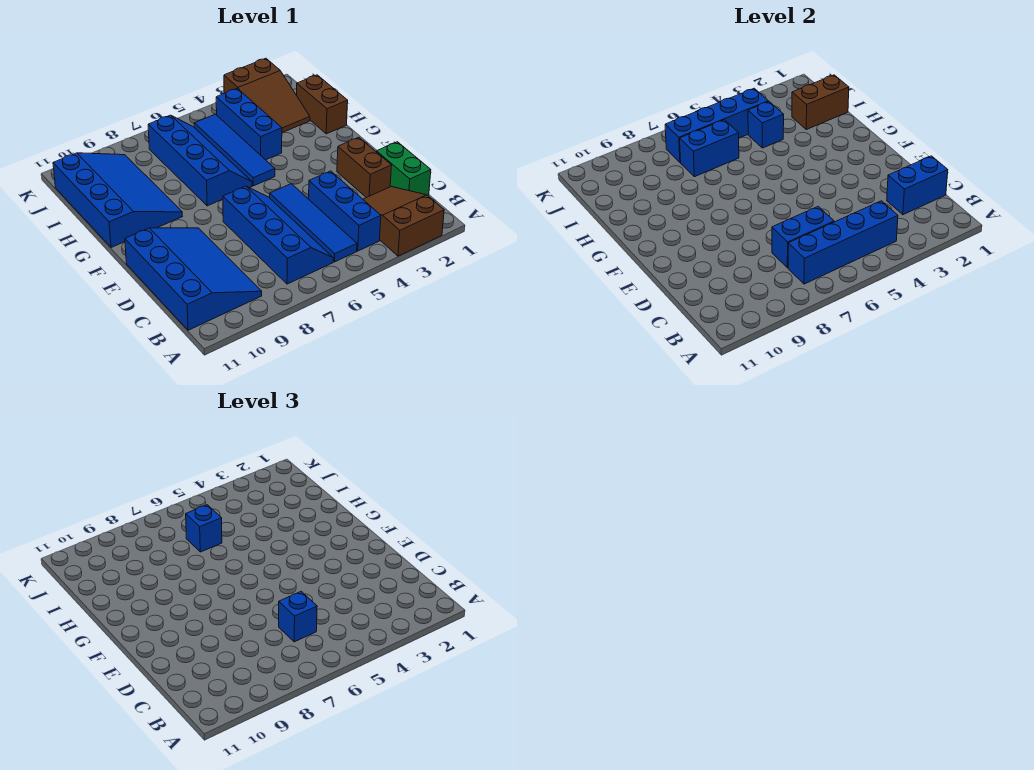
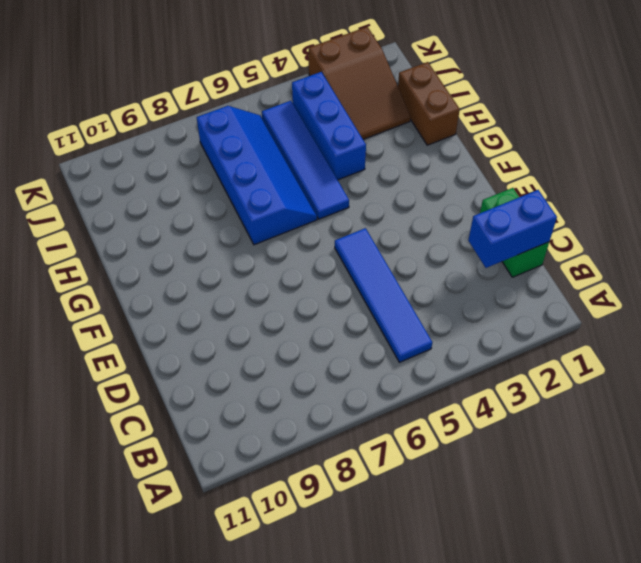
none -> brown slope A2:C3 level 1 top A
none -> blue brick B4:D4 level 1
none -> blue slope B6:E7 level 1 top 7

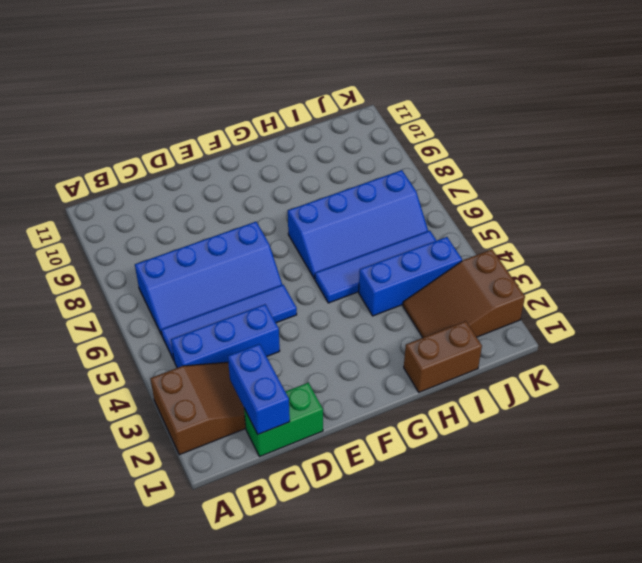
none -> blue slope B9:E11 level 1 top 11
none -> brown brick D2:E2 level 1
none -> blue slope G9:J11 level 1 top 11

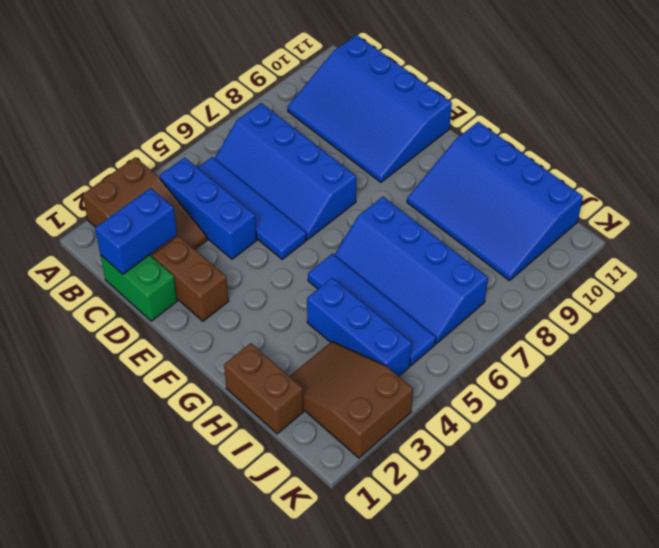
none -> blue brick B4:B7 level 2
none -> blue brick C6:C7 level 2
none -> brown brick I1:I2 level 2

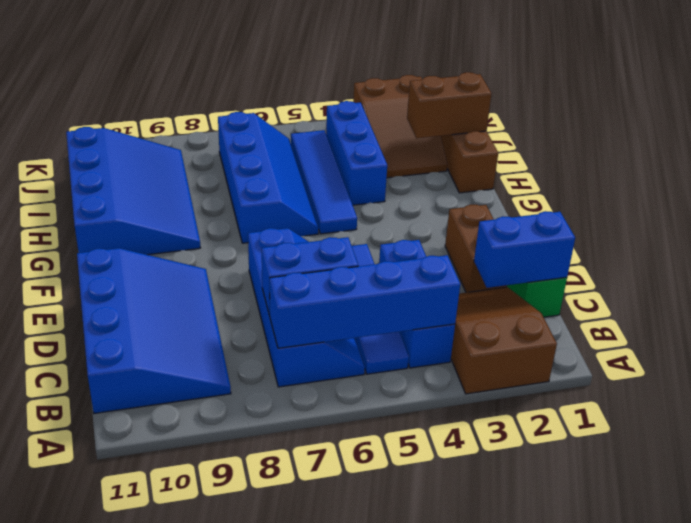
none -> blue brick I4 level 2
none -> blue brick I6:I7 level 2
none -> blue brick J4:J7 level 2

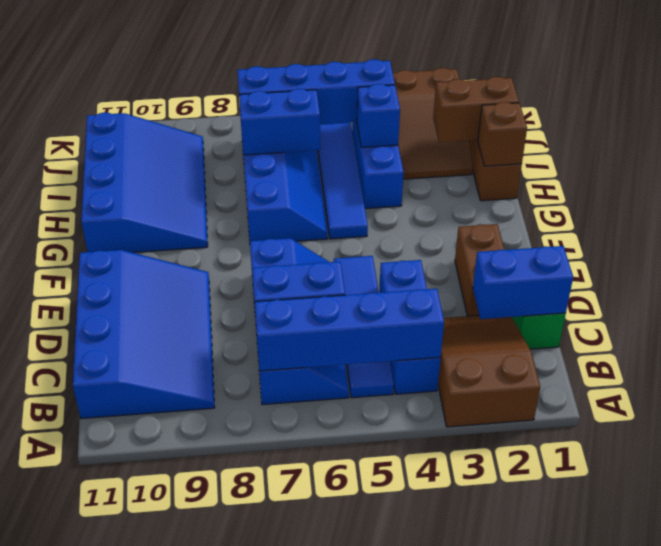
brown brick H1 level 2 -> none
none -> blue brick C6 level 3
none -> blue brick I6 level 3

